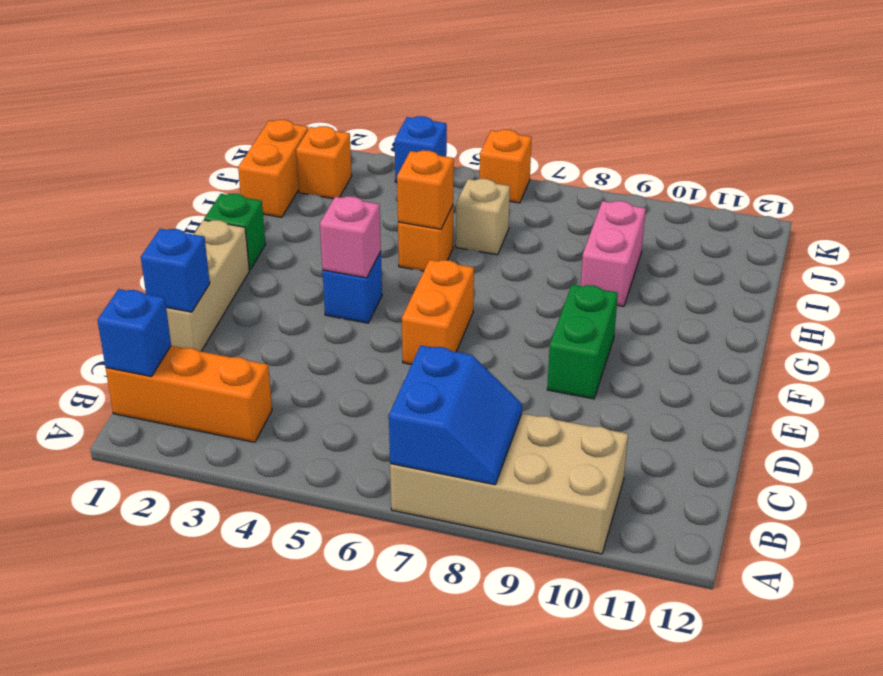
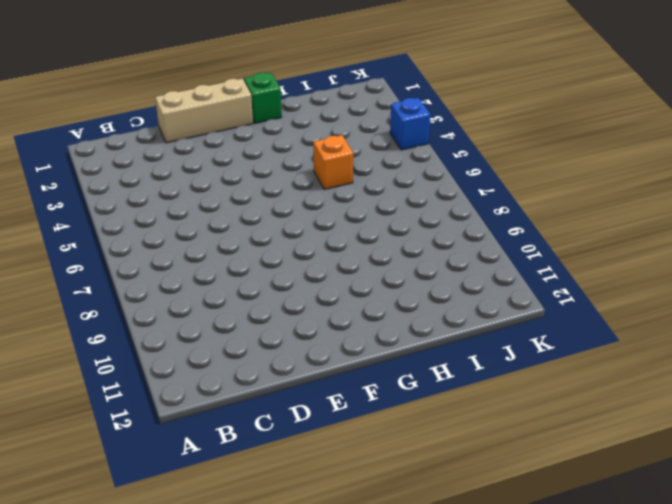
none -> tan brick A7:B10 level 1
none -> orange brick B1:B3 level 1
none -> orange brick E6:F6 level 1

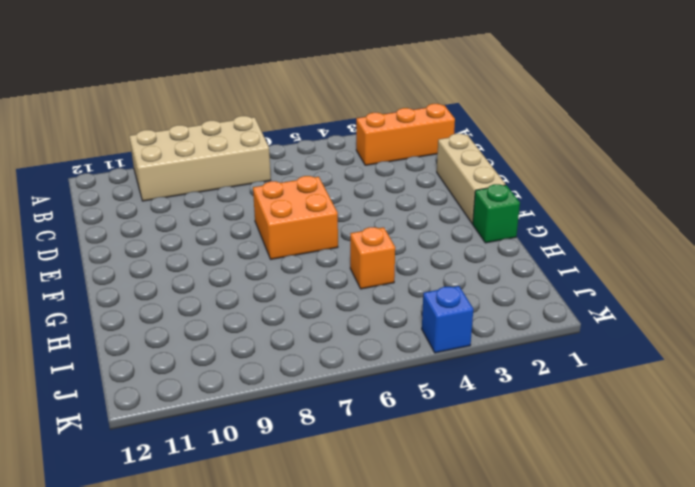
orange brick E6:F7 level 1 -> orange brick E6:F6 level 1
none -> green brick E9:F9 level 1
none -> blue brick F4 level 1
none -> pink brick H9:I9 level 1

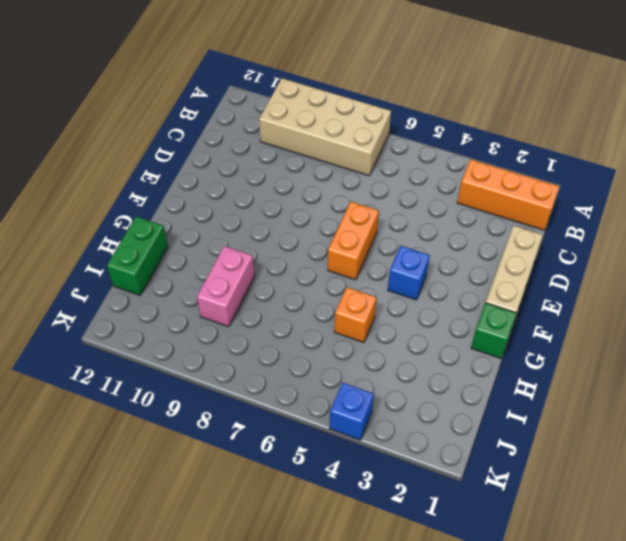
green brick H12:I12 level 1 -> green brick E9:F9 level 1
none -> orange brick I1:J1 level 1
none -> tan brick I6 level 1
none -> orange brick J2 level 1

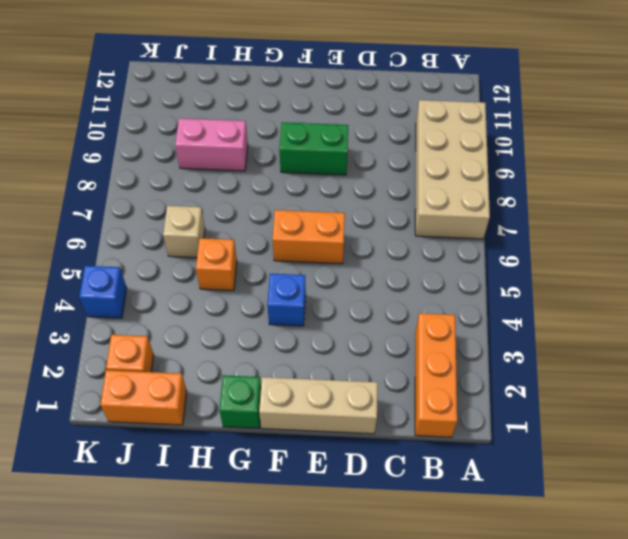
none -> orange brick K6 level 1
none -> blue slope A7:B8 level 2 top 7
none -> blue brick B1 level 2

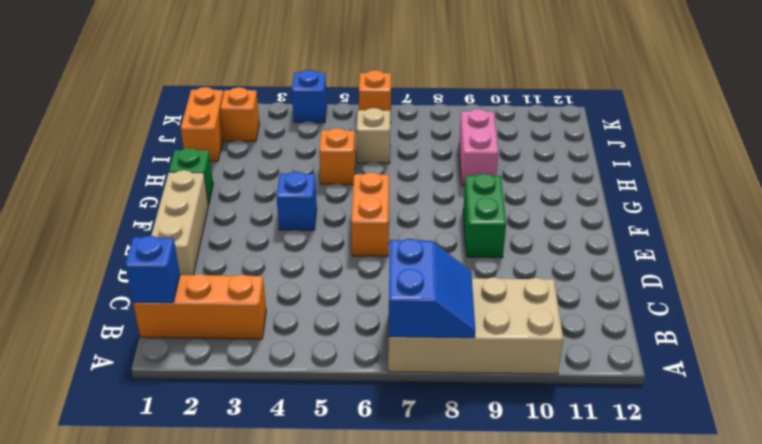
none -> blue brick D1 level 2
none -> pink brick F4 level 2
none -> orange brick H5 level 2

